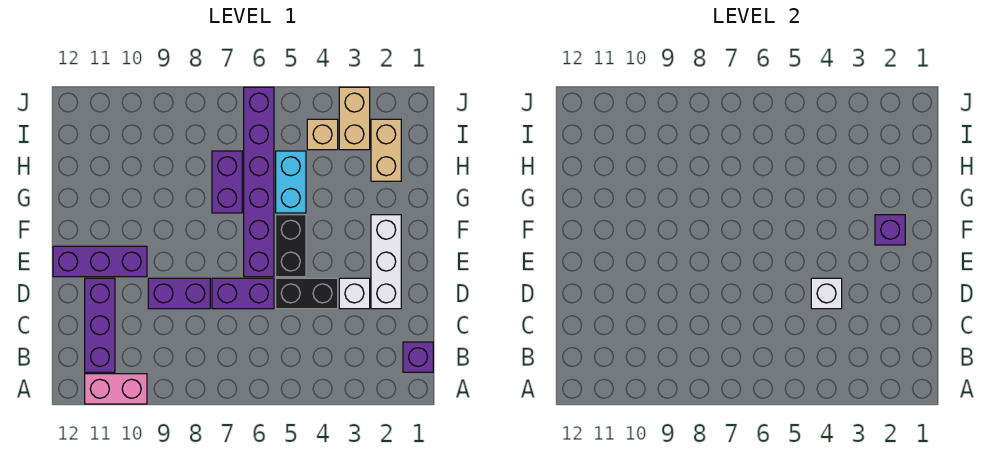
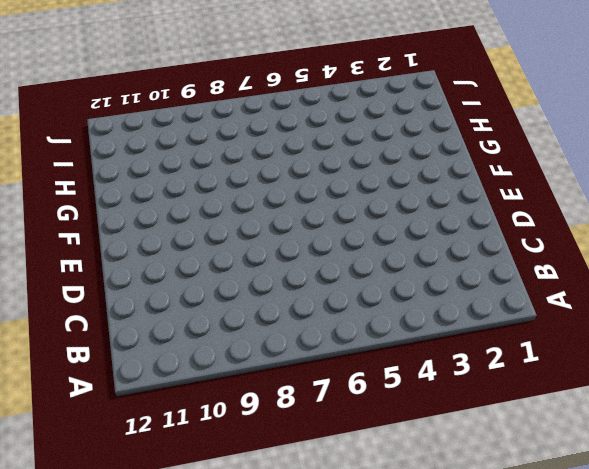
none -> pink brick A10:A11 level 1
none -> purple brick B1 level 1
none -> purple brick B11:D11 level 1

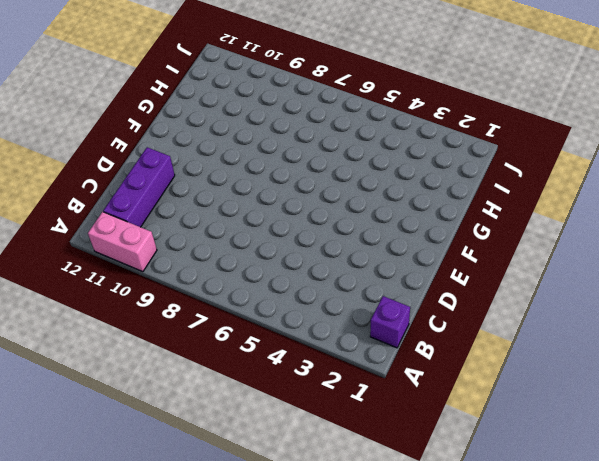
none -> white brick D2:F2 level 1
none -> white brick D3 level 1
none -> black brick D4:D5 level 1

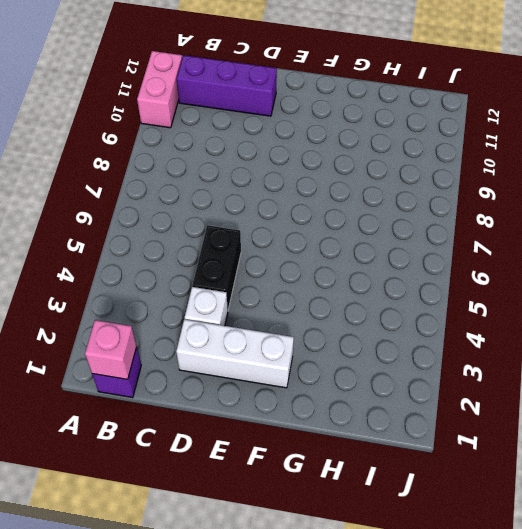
pink brick B1 level 2 -> none
none -> purple brick D6:D7 level 1
none -> purple brick D8:D9 level 1
none -> black brick E5:F5 level 1

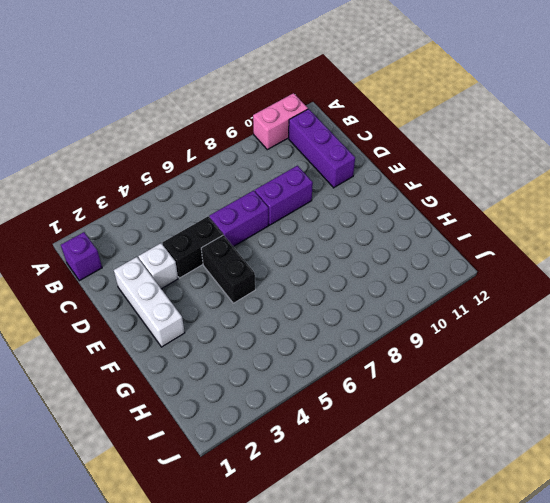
none -> purple brick E6:J6 level 1
none -> purple brick E10:E12 level 1
none -> cyan brick G5:H5 level 1

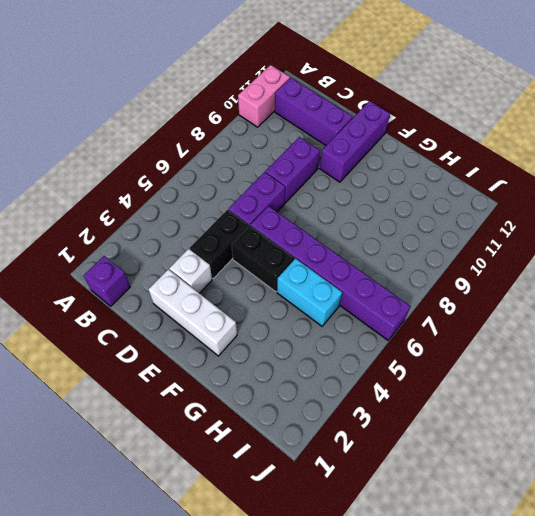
none -> purple brick G7:H7 level 1
none -> tan brick H2:I2 level 1
none -> tan brick I3:J3 level 1

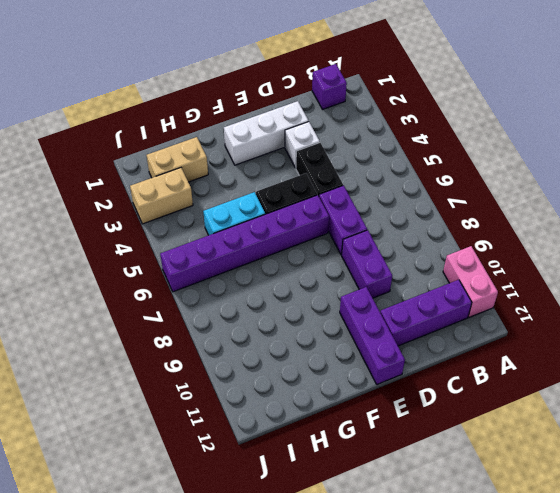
none -> purple brick G7:H7 level 1
none -> tan brick I4 level 1
none -> white brick D4 level 2

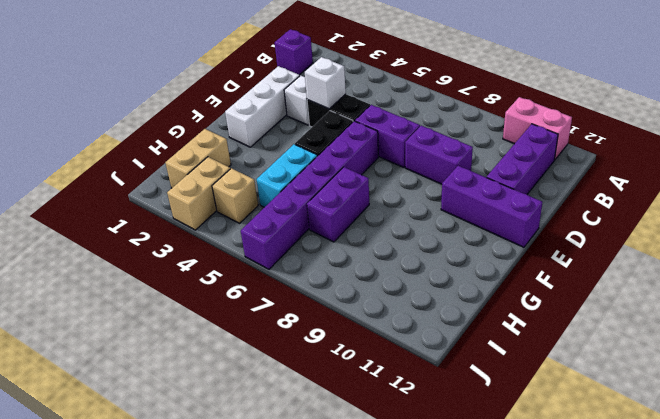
none -> purple brick F2 level 2

